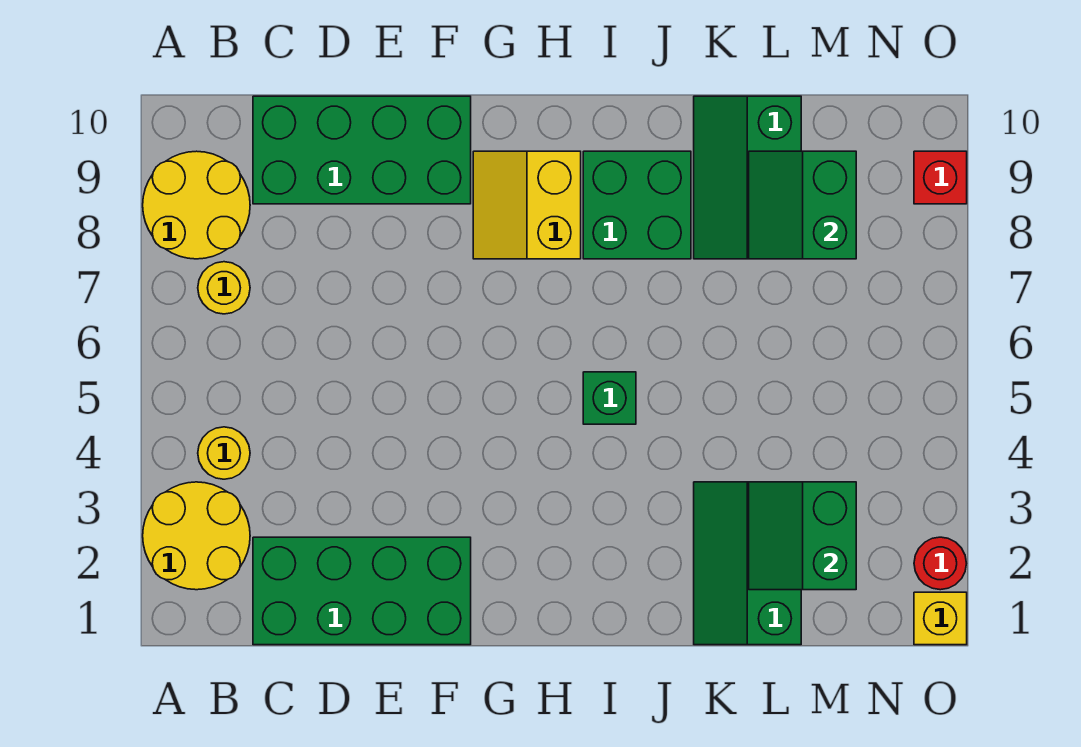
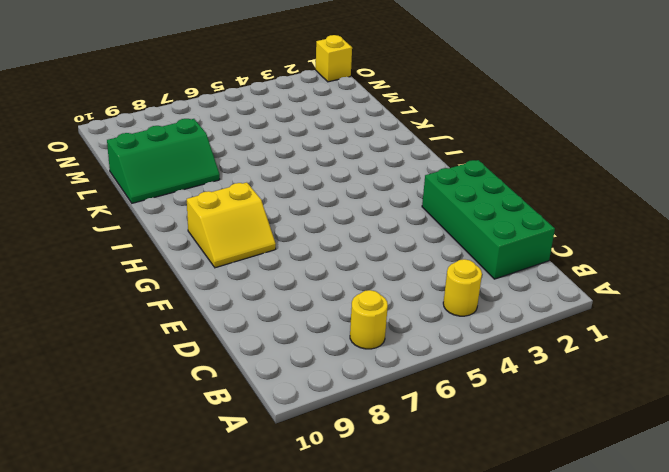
none -> yellow round brick A2:B3 level 1
none -> yellow round brick A8:B9 level 1
none -> green brick C9:F10 level 1

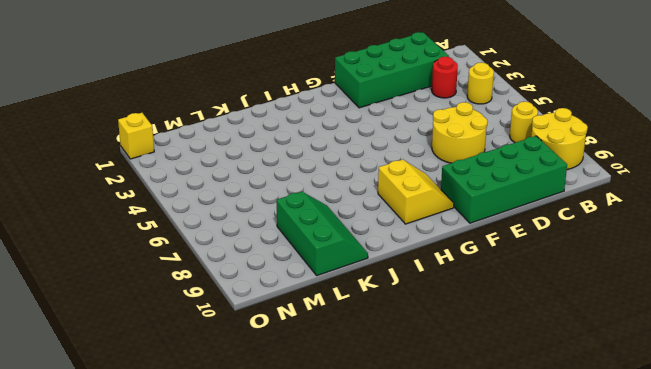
red round brick C3 level 1 -> red round brick O2 level 1
yellow round brick D6:E7 level 1 -> yellow round brick A2:B3 level 1
none -> green brick I5 level 1
none -> green brick I8:J9 level 1
none -> green slope K1:L3 level 1 top L

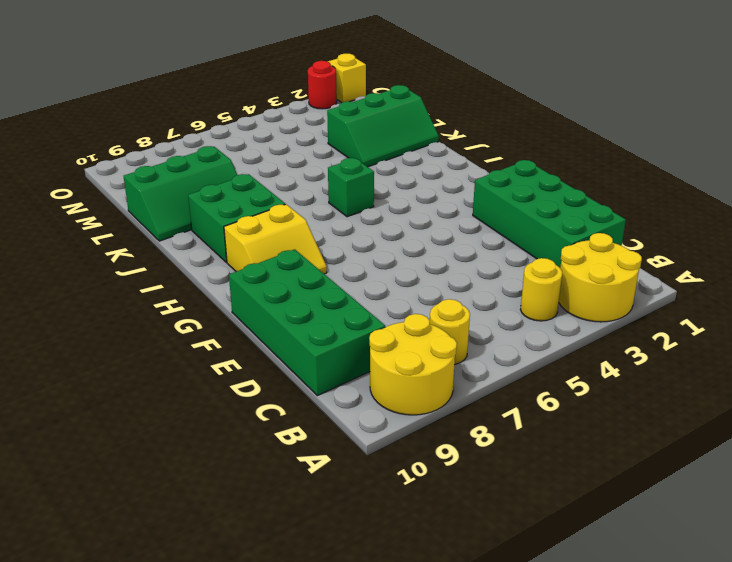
none -> red brick O9 level 1
none -> green slope L2:M3 level 2 top M
none -> green slope L8:M9 level 2 top M

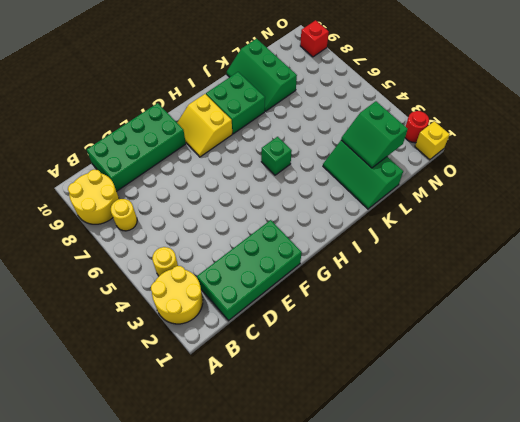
none -> green slope L8:M9 level 2 top M

